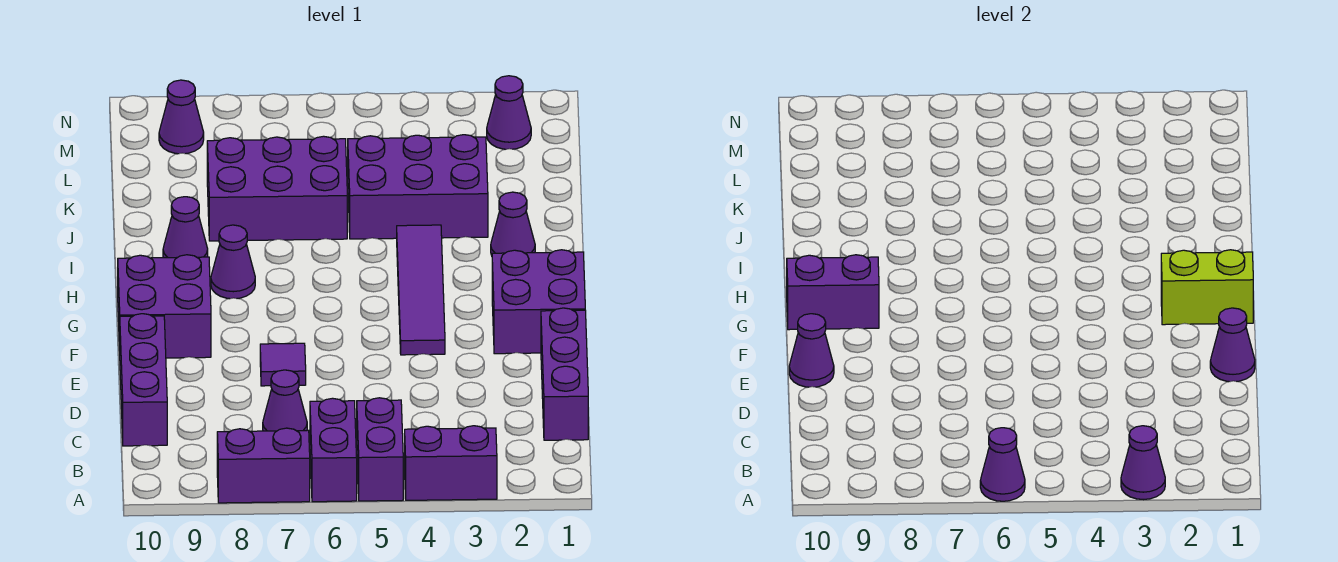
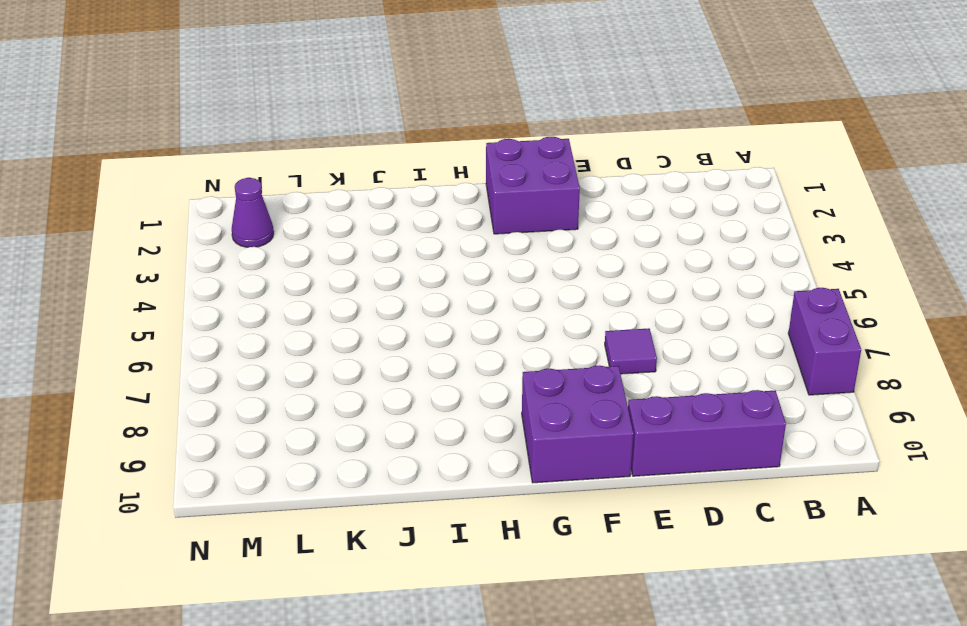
none -> purple brick A3:A4 level 1
none -> purple brick A5:B5 level 1
none -> purple brick A6:B6 level 1

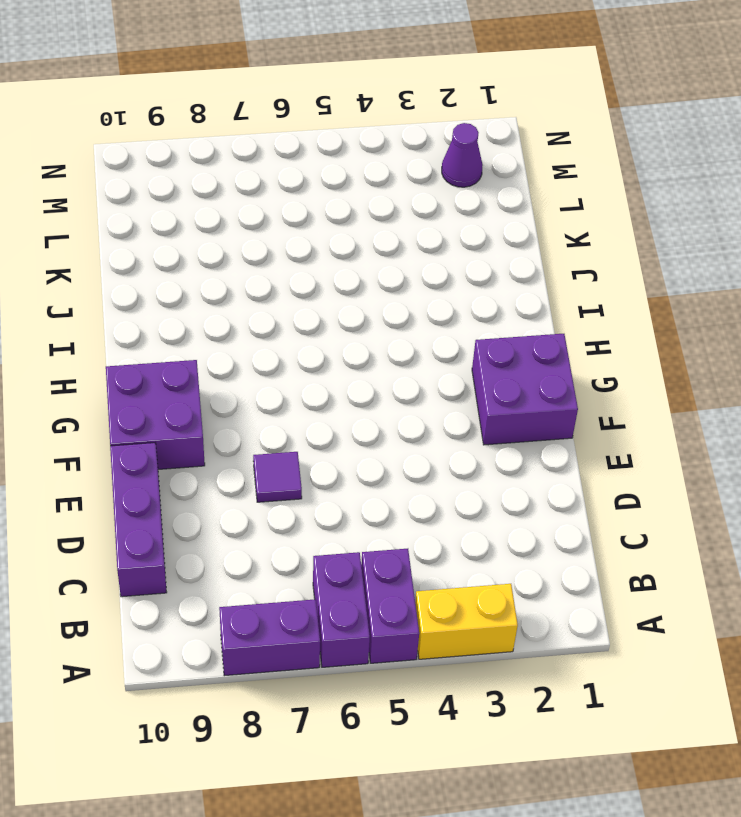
yellow brick A3:A4 level 1 -> purple brick A3:A4 level 1
none -> purple brick C1:E1 level 1
none -> purple cone C7 level 1
none -> purple tile F4:I4 level 1

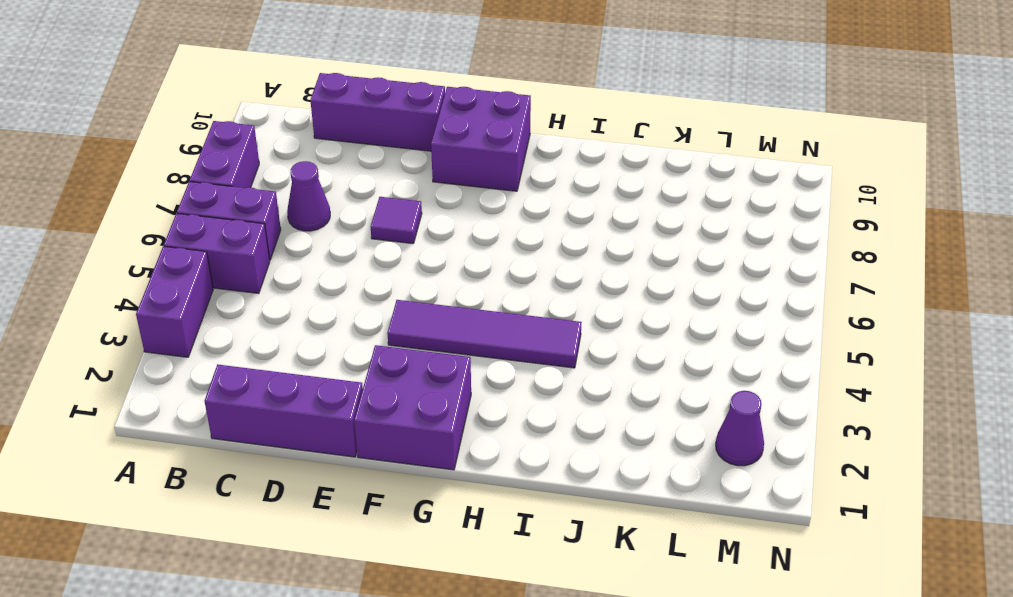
none -> purple cone H8 level 1
none -> purple cone I2 level 1
none -> purple cone I9 level 1

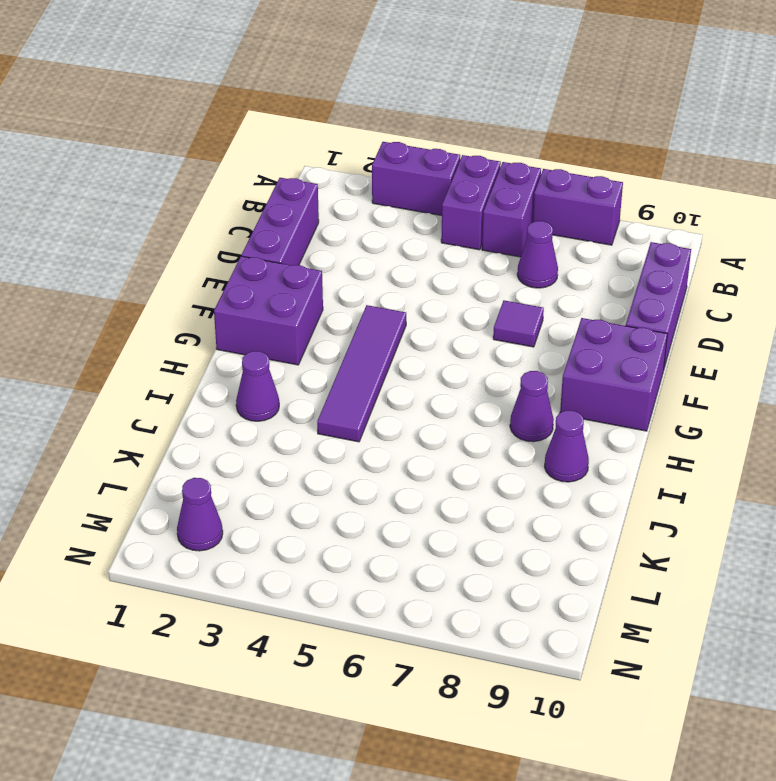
none -> purple brick J3:K5 level 1
none -> purple brick J6:K8 level 1
none -> purple cone M9 level 1

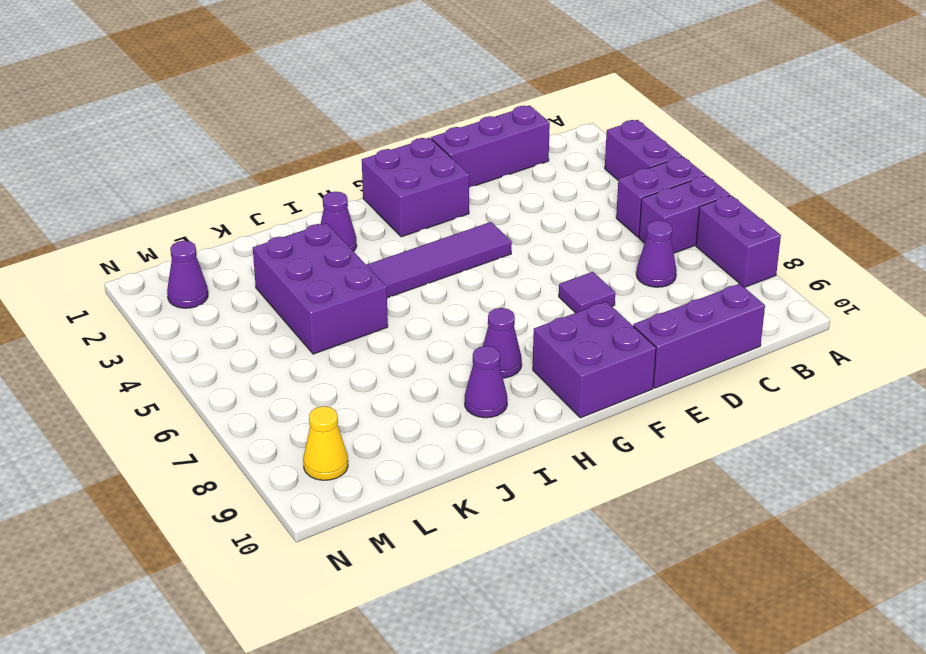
yellow cone M9 level 1 -> purple cone M9 level 1
none -> purple brick J6:K8 level 1
none -> purple cone A3 level 2
none -> purple cone A6 level 2

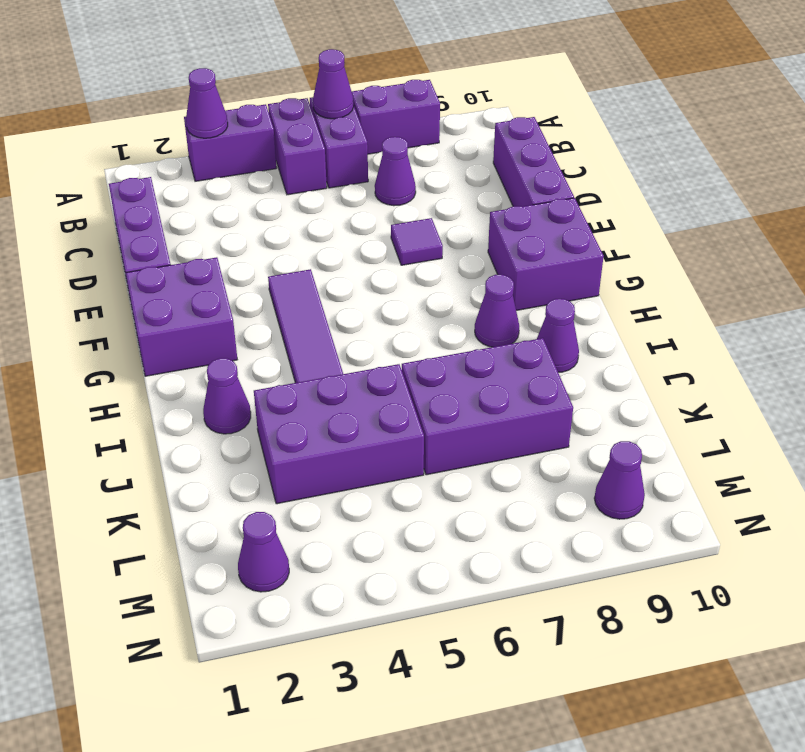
none -> purple cone E1 level 2
none -> purple cone E10 level 2
none -> lime brick G1:G2 level 2

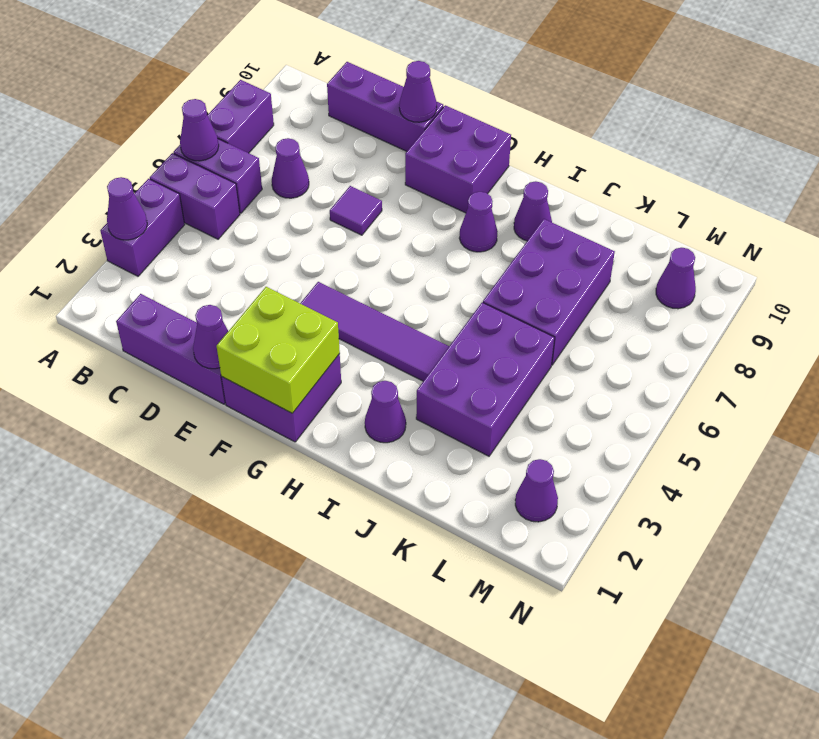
lime brick F1:G2 level 2 -> lime brick G1:G2 level 2
none -> purple brick G9:G10 level 2

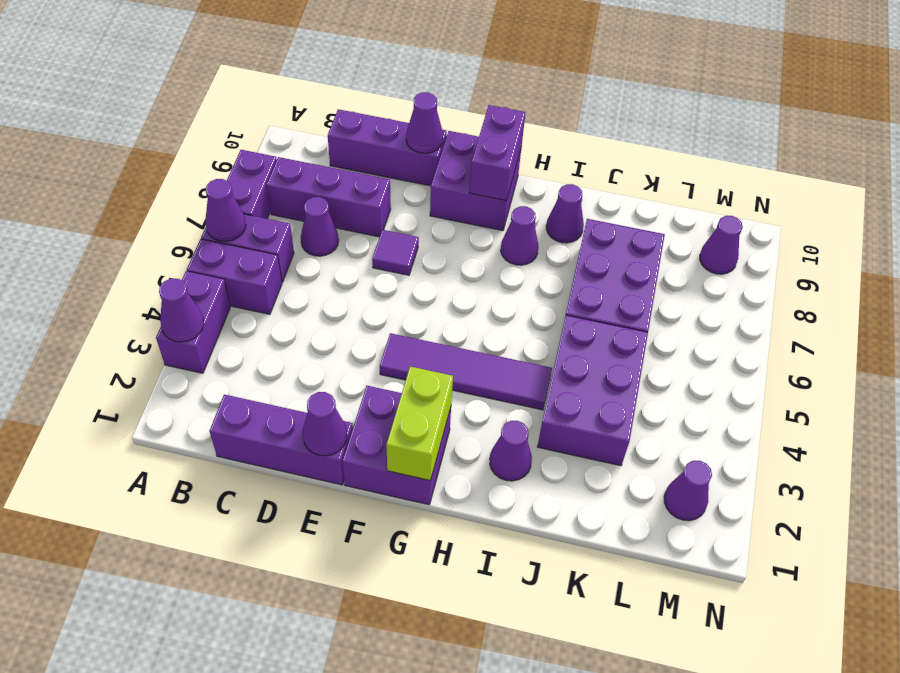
purple brick B8:D8 level 1 -> none

